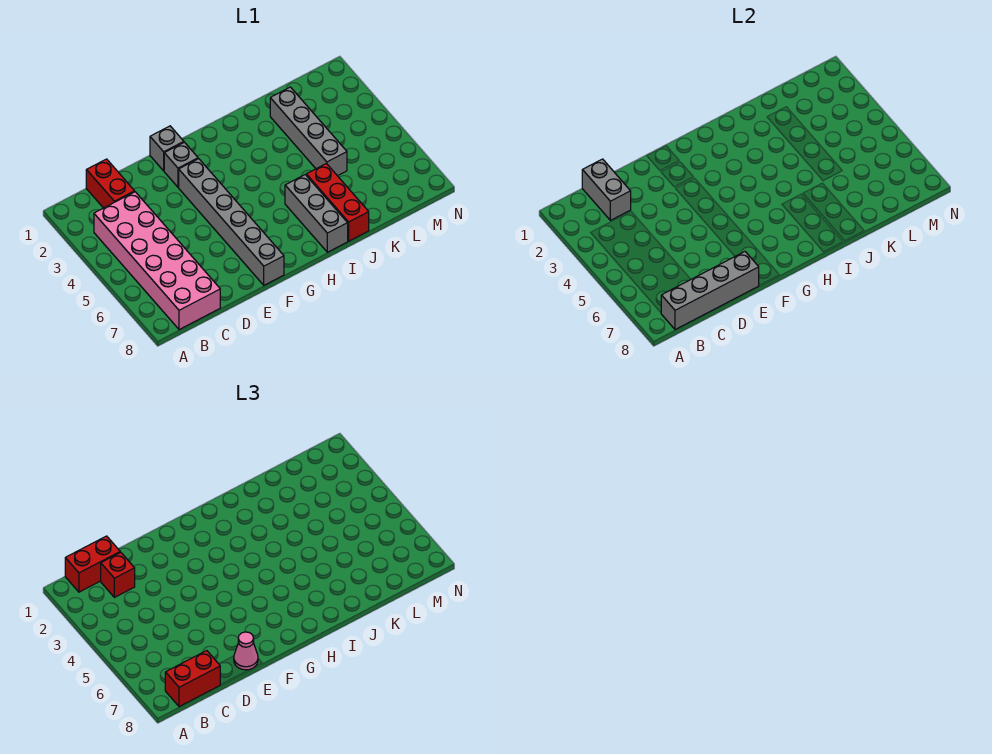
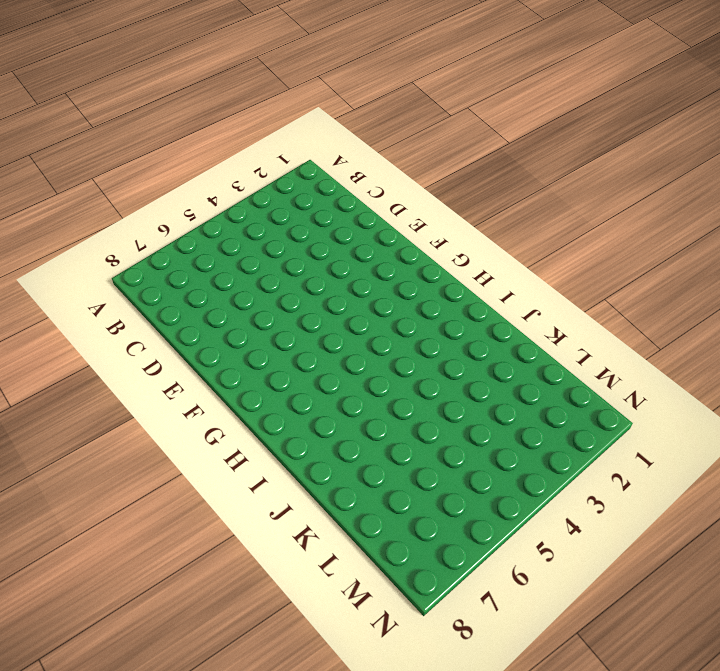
none -> pink brick B3:C8 level 1
none -> red brick C1:C2 level 1
none -> grey brick F1 level 1

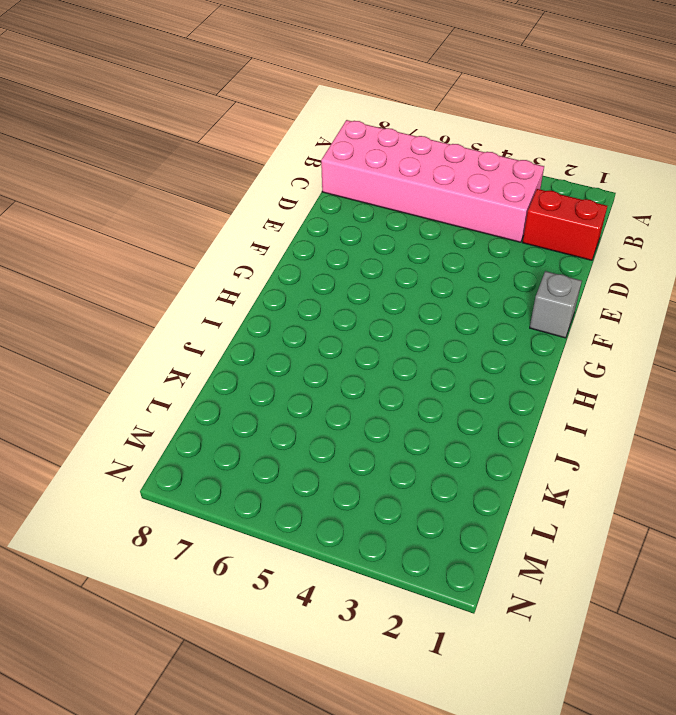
none -> grey brick F2 level 1
none -> grey brick F3:F8 level 1
none -> grey brick I6:I8 level 1

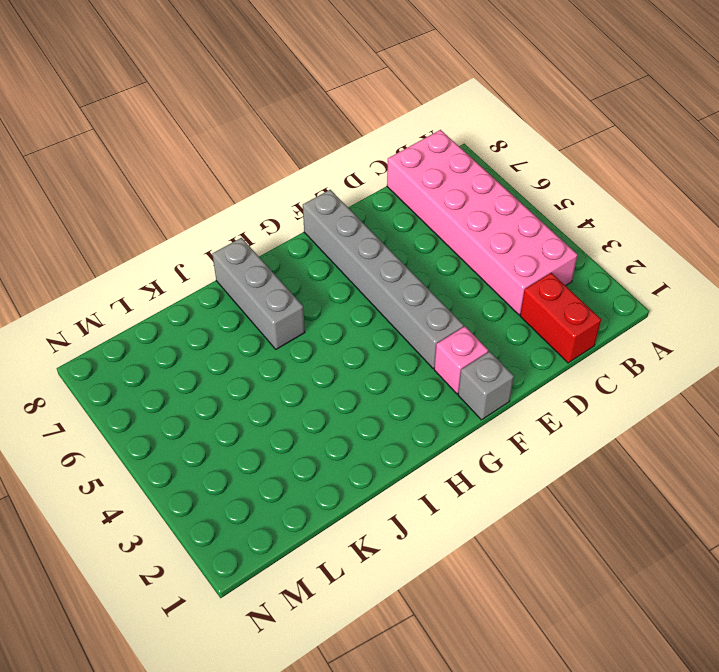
pink brick F2 level 1 -> grey brick F2 level 1
none -> red brick J6:J8 level 1
none -> grey brick K2:K5 level 1
none -> grey brick B8:E8 level 2

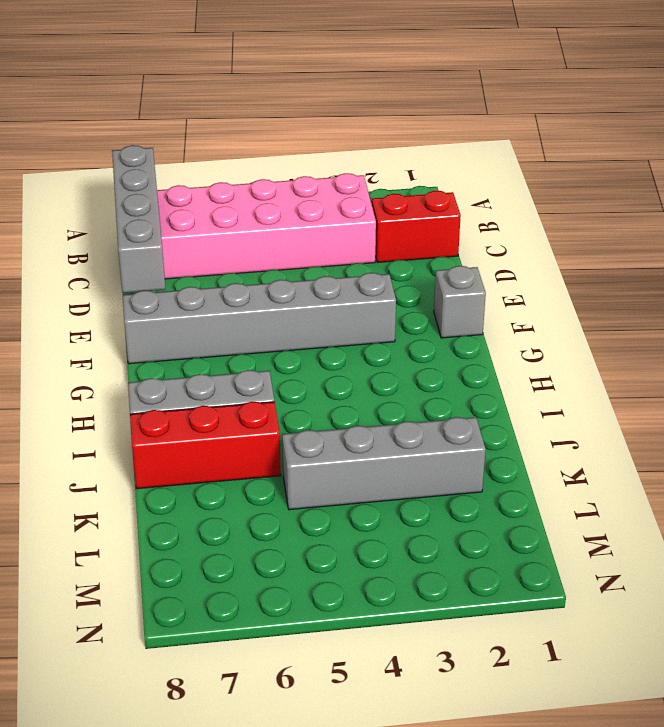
none -> grey brick F2 level 1
none -> grey brick C1:C2 level 2
none -> red brick B1:C1 level 3

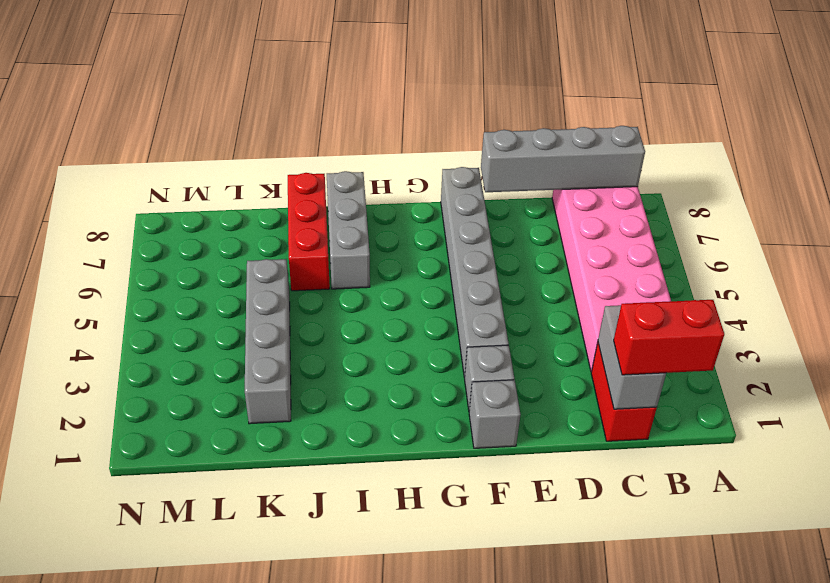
none -> red brick B8:C8 level 3
none -> red brick C2 level 3
none -> pink cone E8 level 3

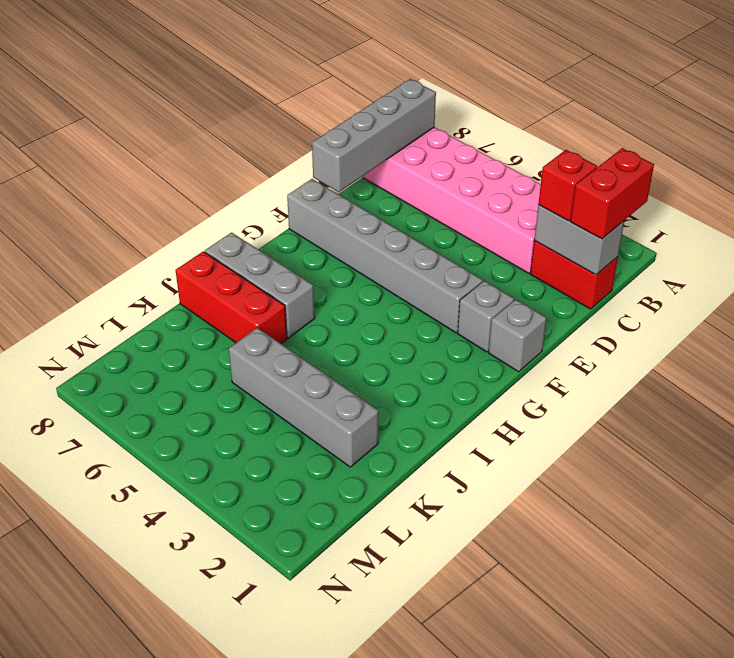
none -> red brick B8:C8 level 3
none -> pink cone E8 level 3

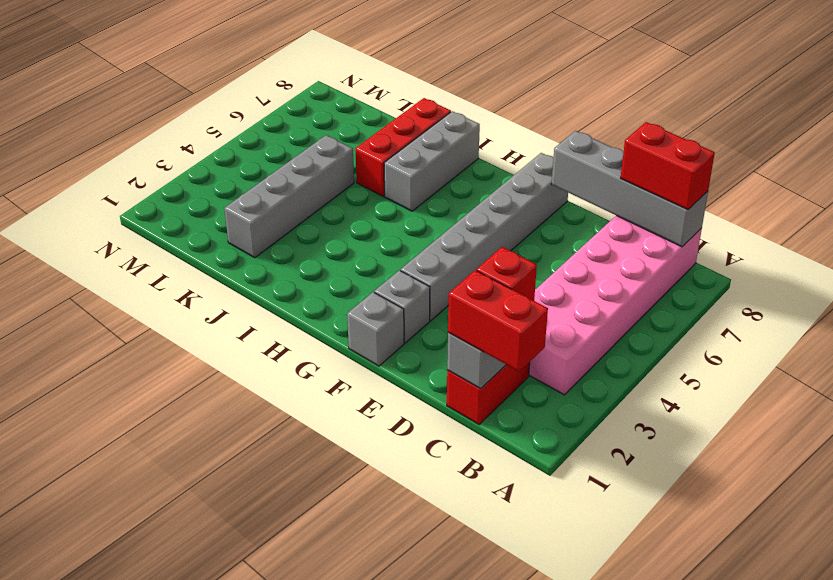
none -> pink cone E8 level 3

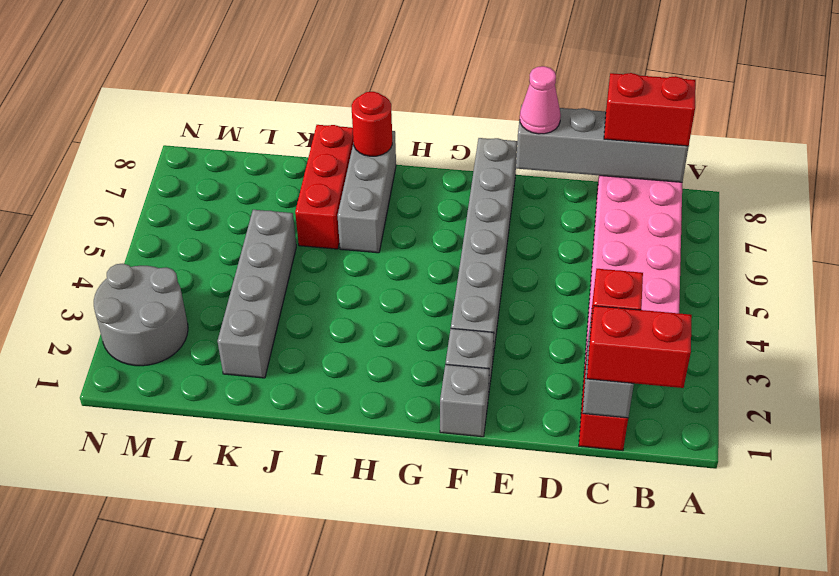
red round brick I8 level 2 -> none
grey round brick M2:N3 level 1 -> none

